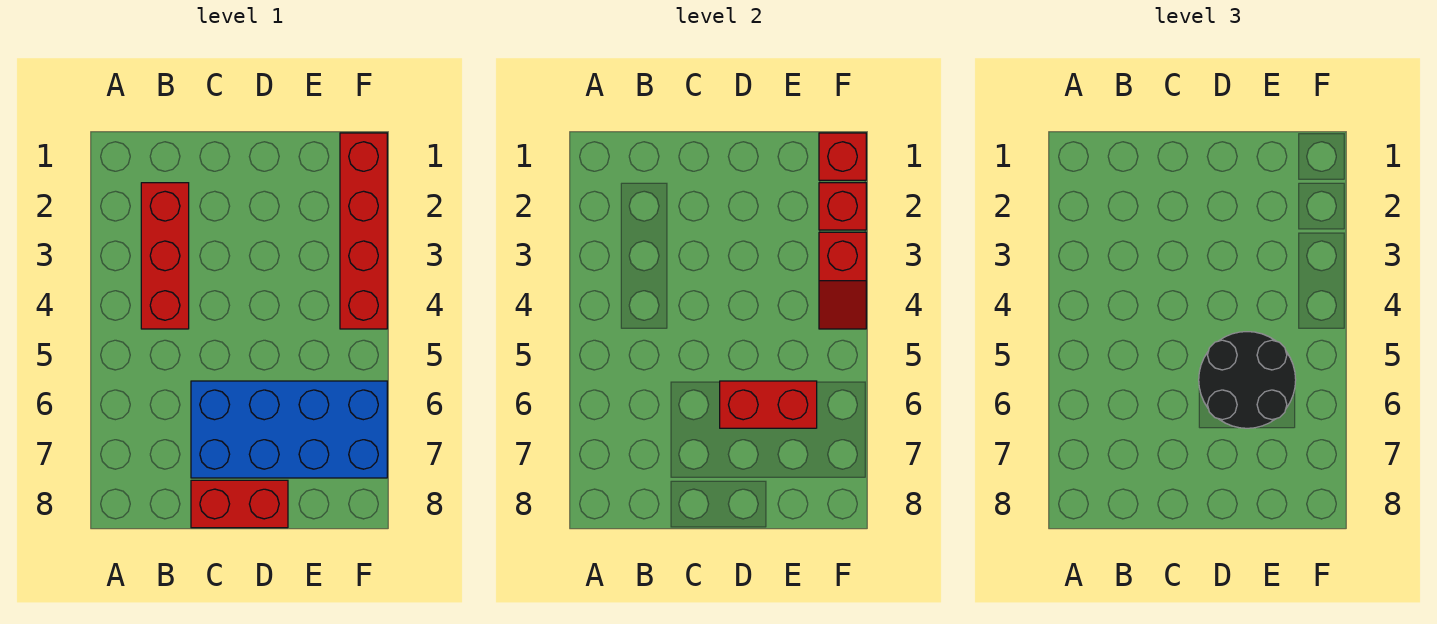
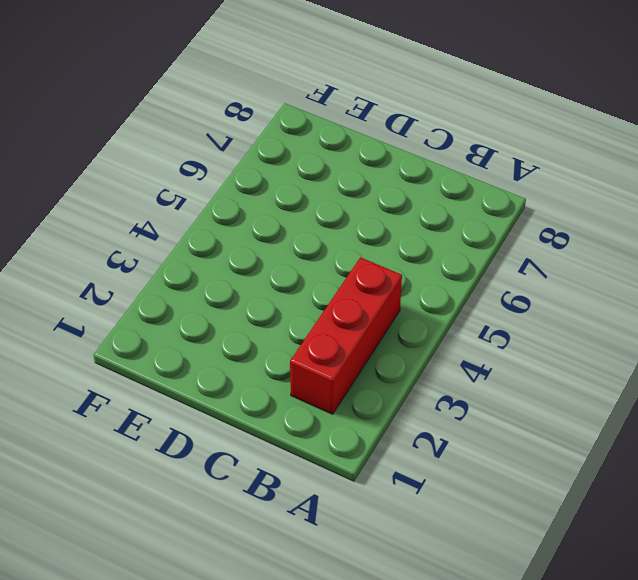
none -> blue brick C6:F7 level 1
none -> red brick C8:D8 level 1

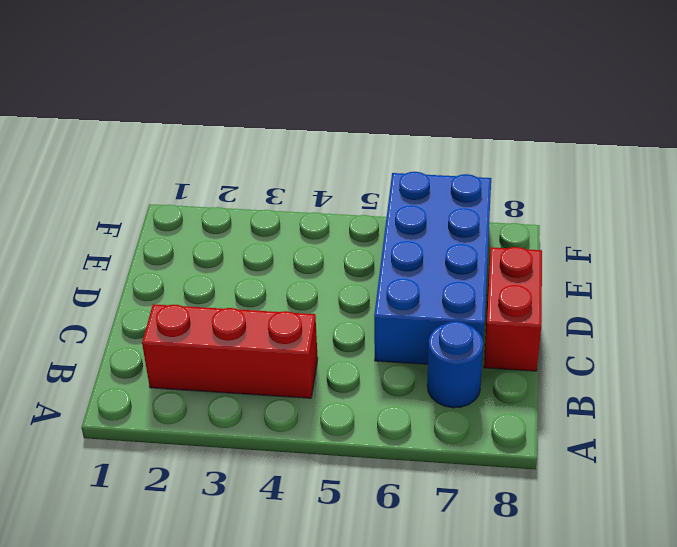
blue round brick B7 level 1 -> none
none -> red brick F1:F4 level 1
none -> red brick D6:E6 level 2

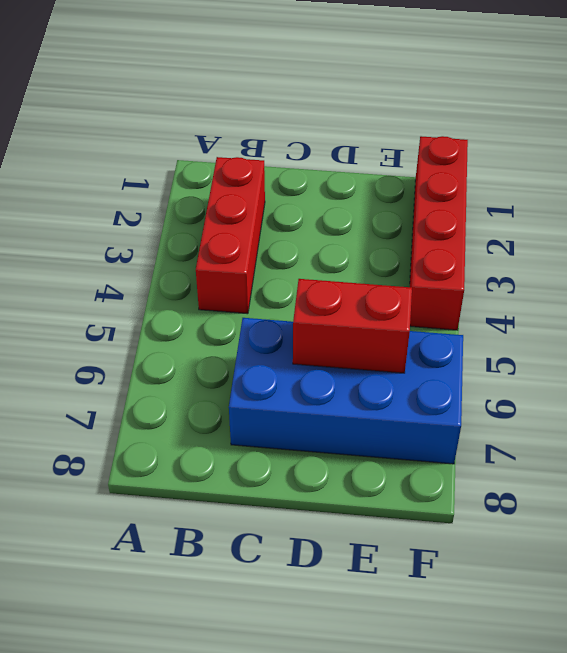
none -> red brick C8:D8 level 1
none -> red brick F1 level 2

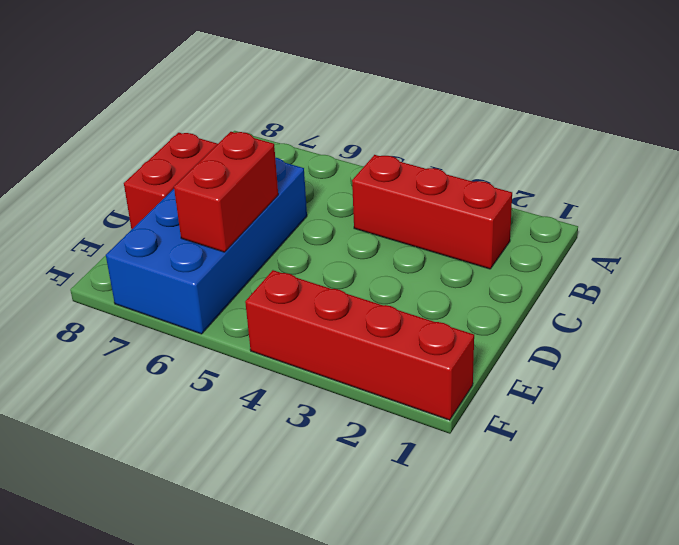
none -> red brick F1 level 2
none -> red brick F2 level 2

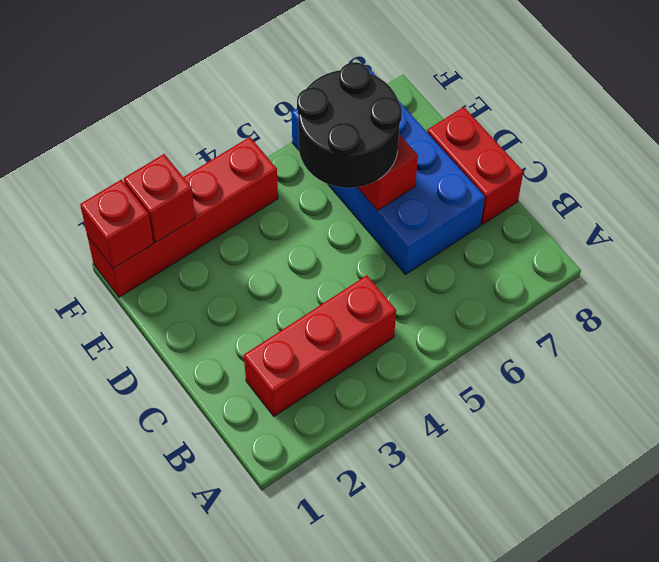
none -> red slope F3:F4 level 2 top 3

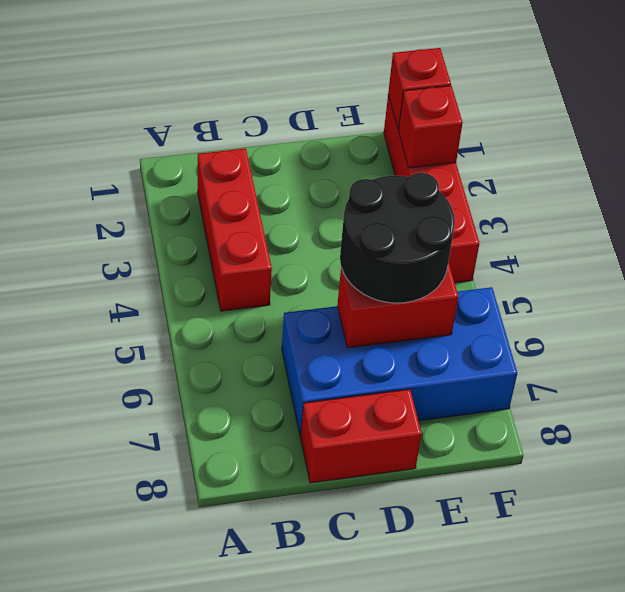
none -> red slope F3:F4 level 2 top 3

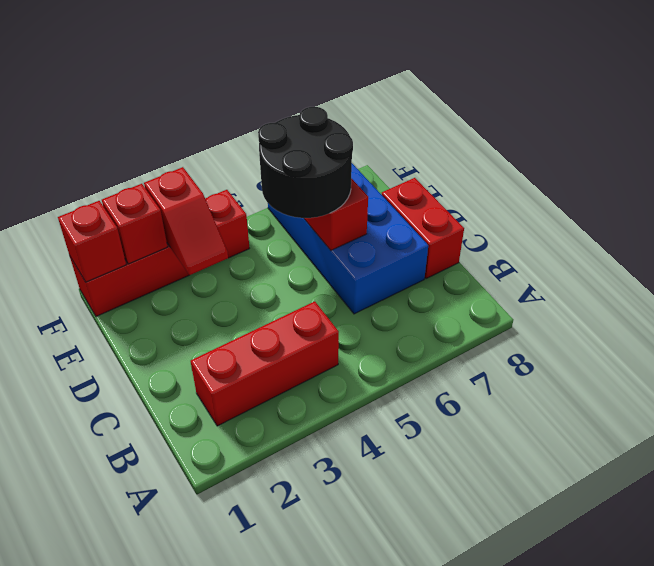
red slope E3:F3 level 2 top F -> red slope F3:F4 level 2 top 3

